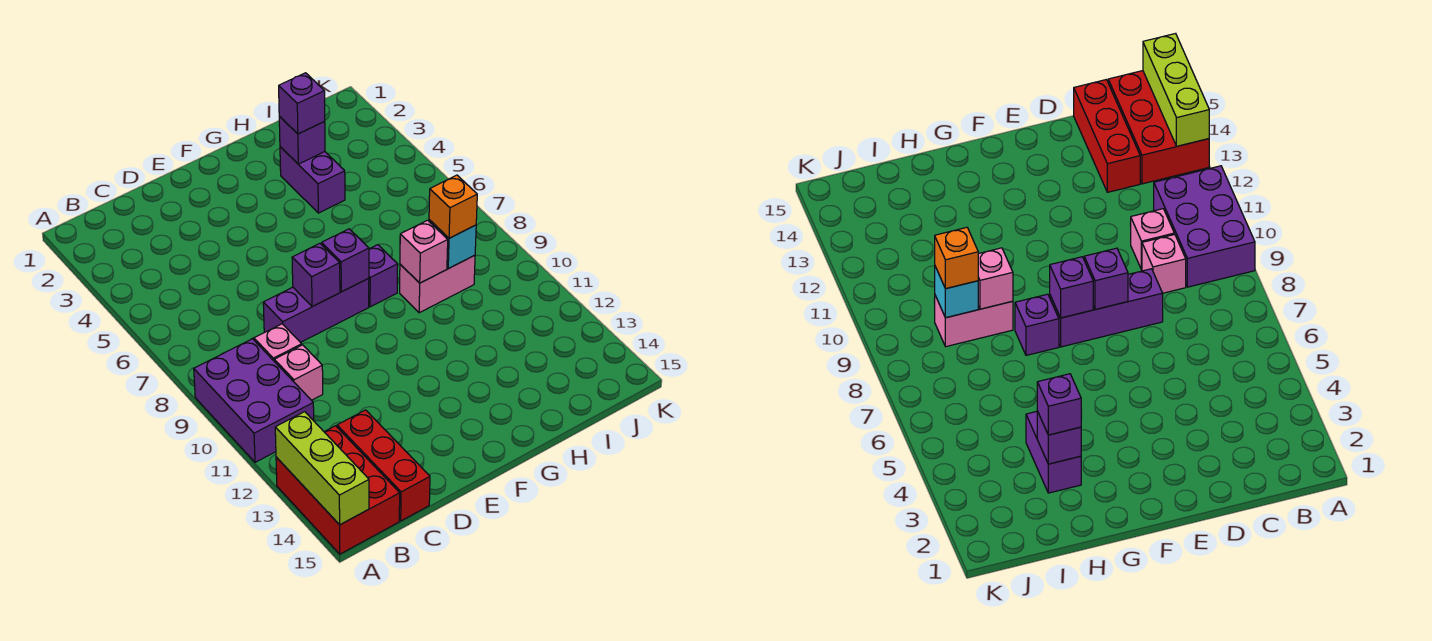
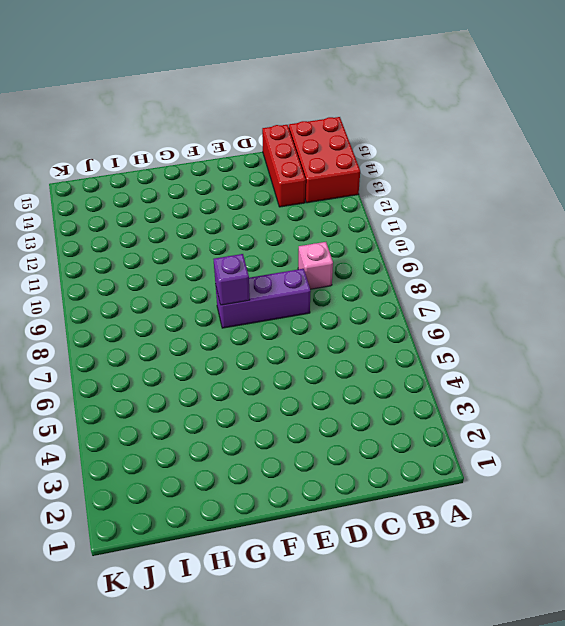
none -> purple brick A9:B11 level 1
none -> pink brick C10 level 1
none -> purple brick G8 level 1

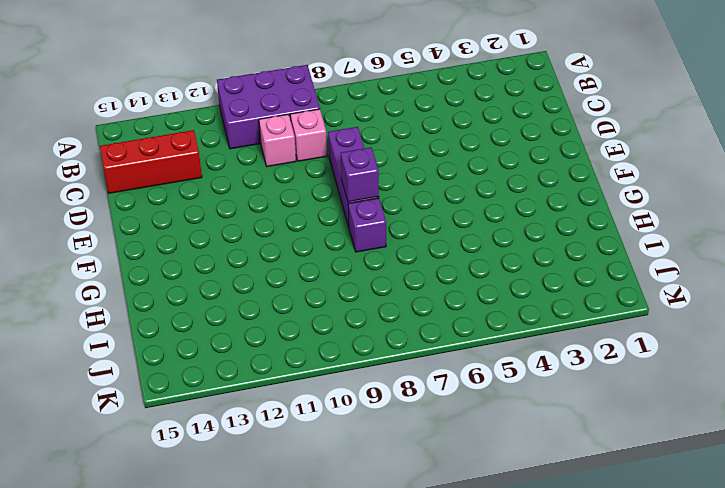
none -> red brick A13:B15 level 1
none -> purple brick H3:H4 level 1
none -> pink brick H9:I9 level 1

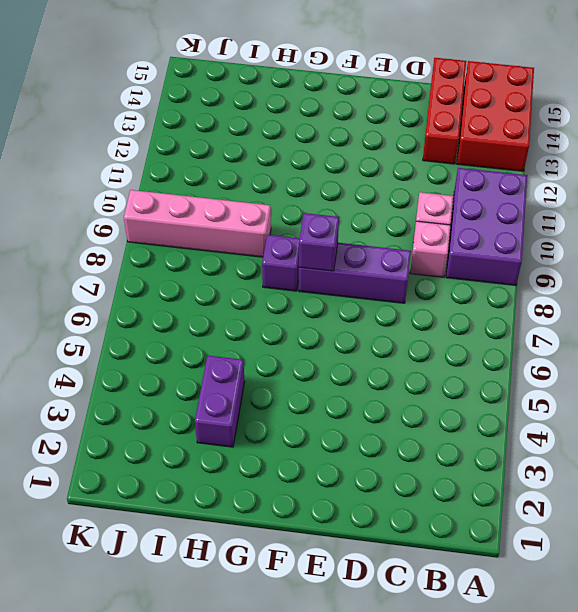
pink brick H9:K9 level 1 -> pink brick H9:I9 level 1
none -> lime brick A13:A15 level 2
none -> purple brick E8 level 2
none -> purple brick H3 level 2

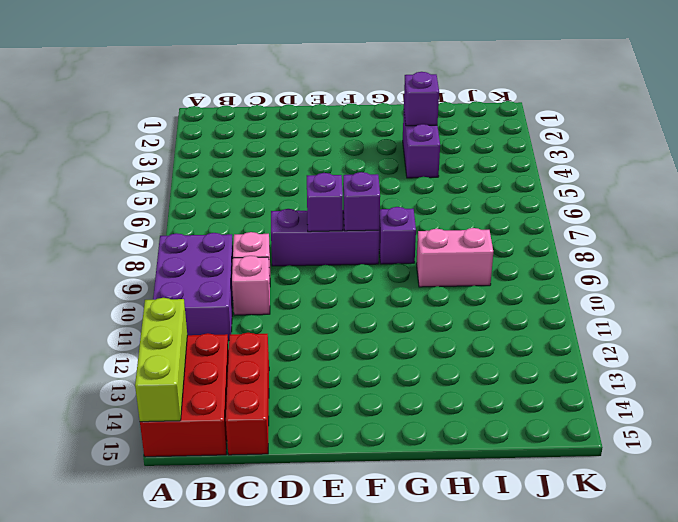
none -> pink brick H9 level 2
none -> cyan brick I9 level 2
none -> purple brick H3 level 3

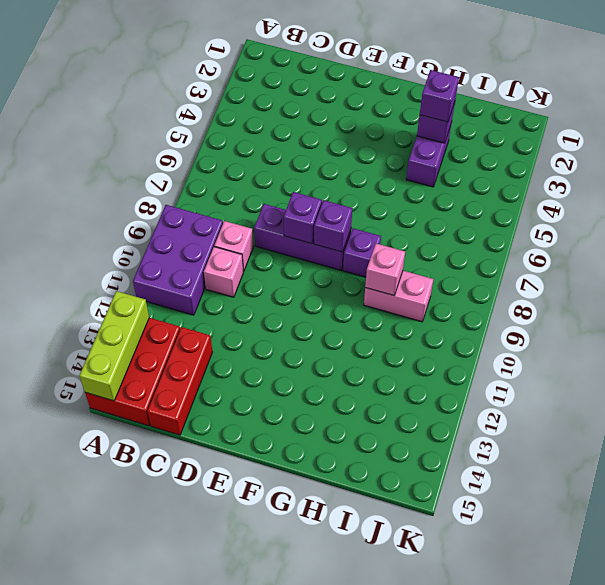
none -> cyan brick I9 level 2
none -> orange brick I9 level 3

